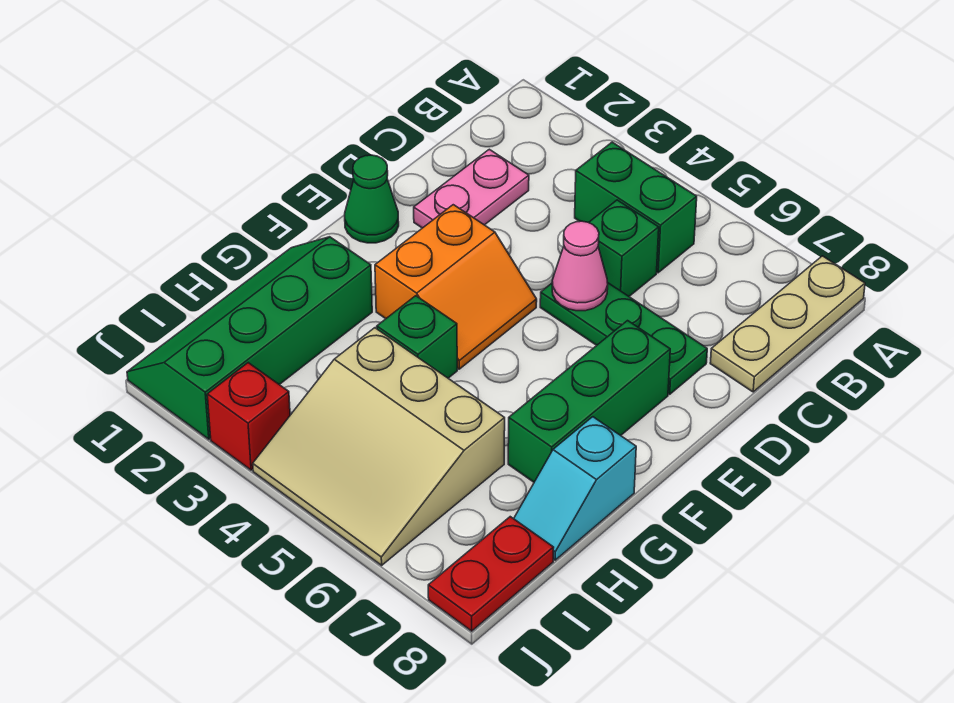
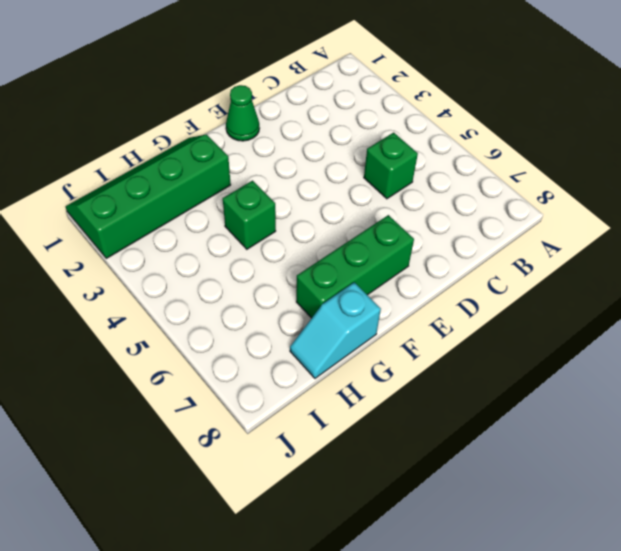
none -> tan plate A8:C8 level 1
none -> green brick B4:B5 level 1
none -> pink plate C2:D2 level 1

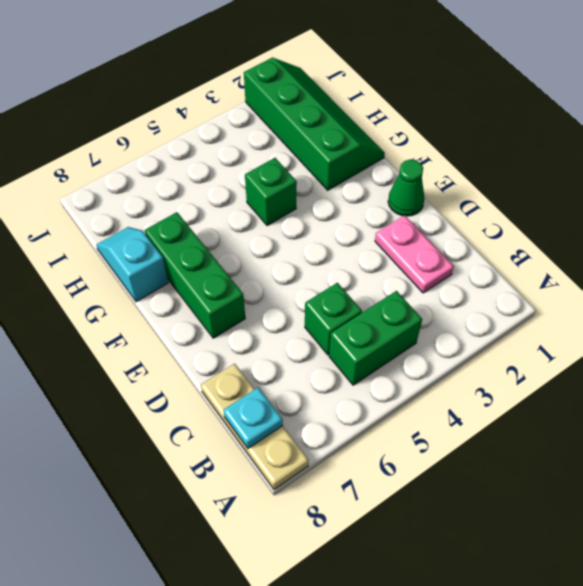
cyan plate B8 level 2 -> none
none -> green plate D5:D7 level 1
none -> orange slope E3:F4 level 1 top 3
none -> tan slope H4:J6 level 1 top H

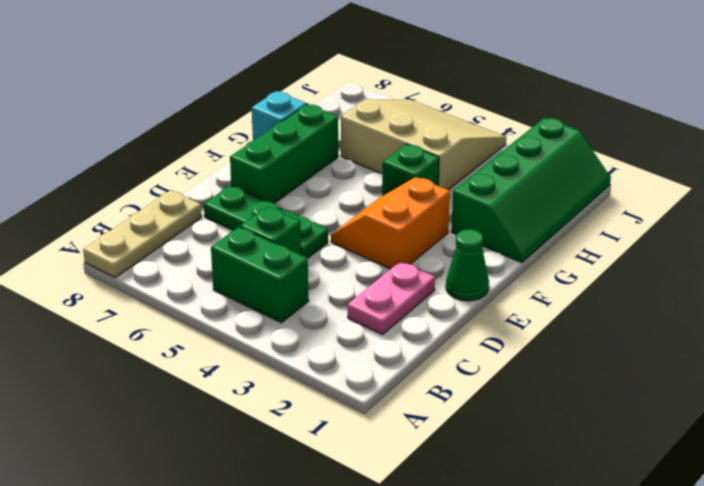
none -> red plate I8:J8 level 1
none -> red brick J3 level 1
none -> pink cone D5 level 2

